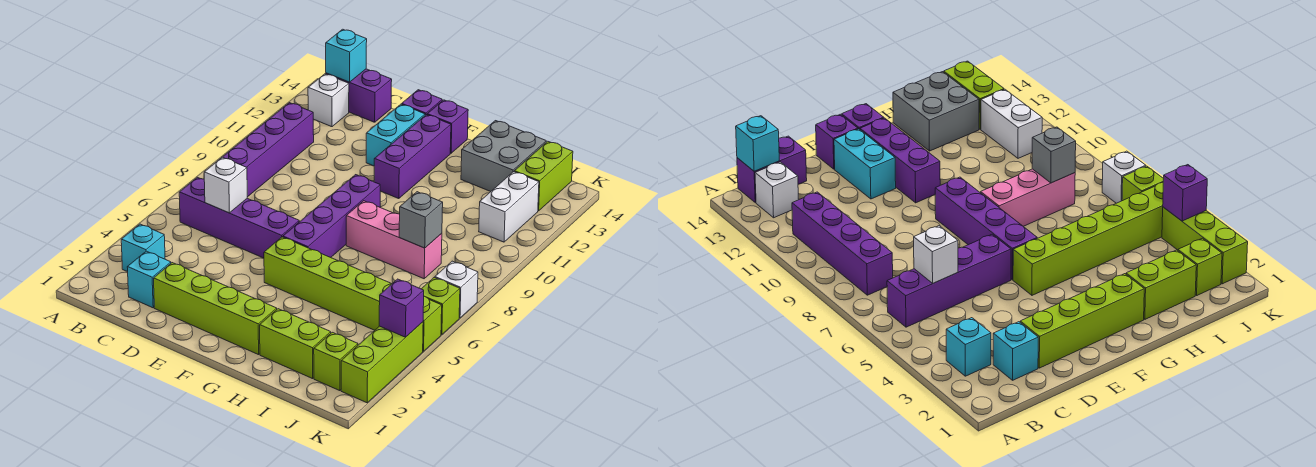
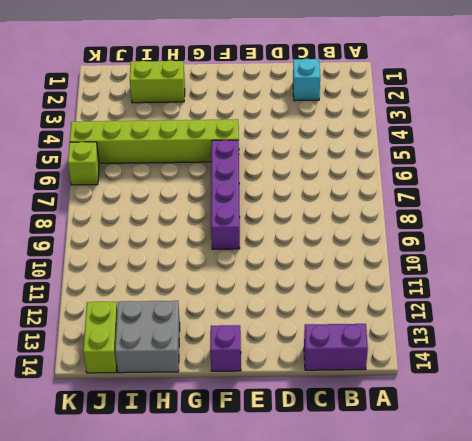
none -> cyan brick B3 level 1
none -> purple brick B6:E6 level 1
none -> purple brick B8:B11 level 1

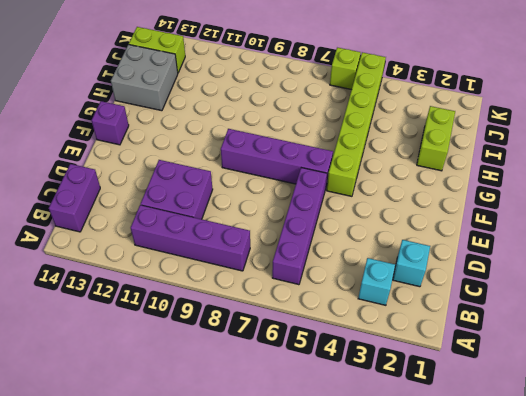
purple brick C10:D11 level 1 -> none
none -> white brick B13 level 1
none -> lime brick D2:G2 level 1
none -> cyan brick E12:E13 level 1

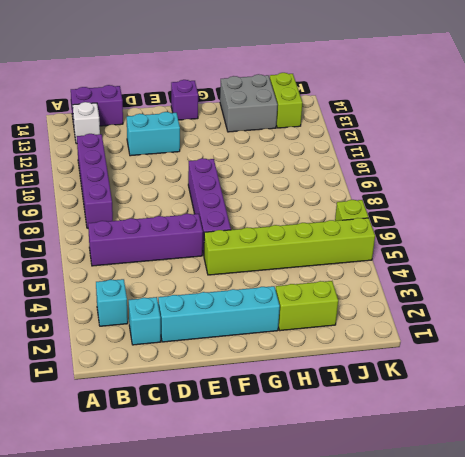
cyan brick D2:G2 level 1 -> lime brick D2:G2 level 1
cyan brick D12:E12 level 1 -> cyan brick E12:E13 level 1
none -> purple brick E14 level 1
none -> purple brick F11:F13 level 1
none -> pink brick G8:I8 level 1

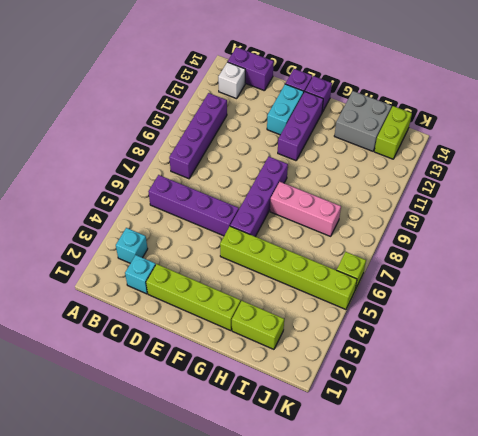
none -> lime brick J2 level 1
none -> white brick J11:J12 level 1
none -> lime brick K2:K4 level 1

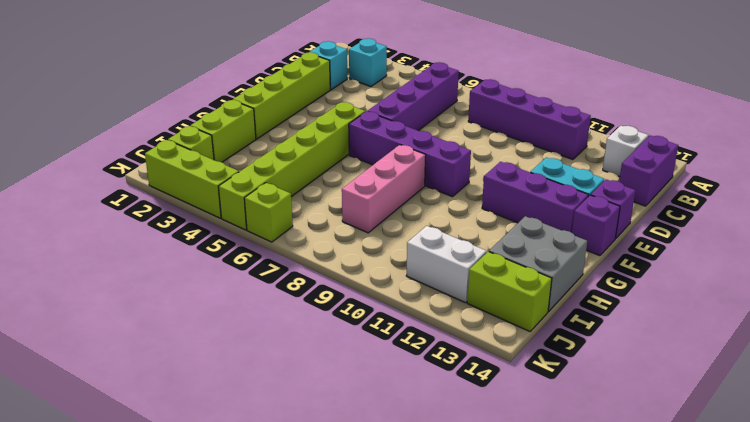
none -> white brick K7 level 1
none -> cyan brick B14 level 2
none -> white brick C6 level 2

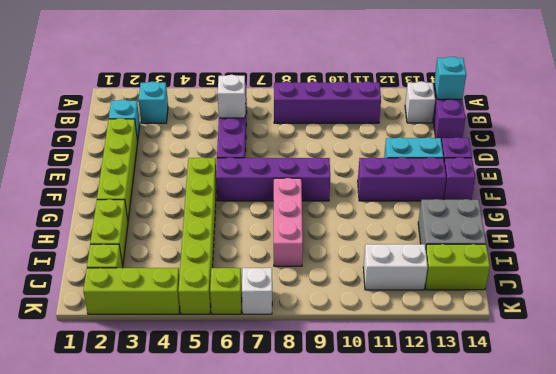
none -> grey brick I8 level 2
none -> purple brick K4 level 2

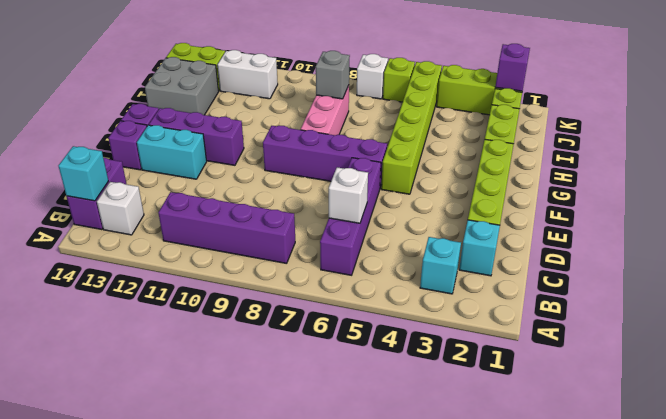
purple brick K2 level 2 -> purple brick K4 level 2

